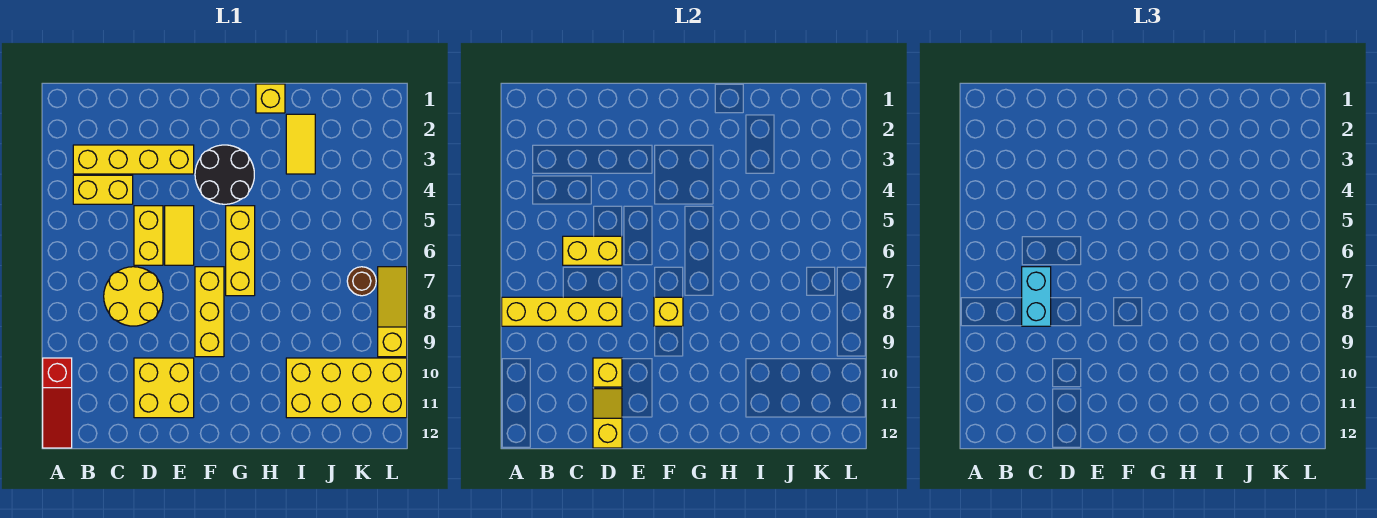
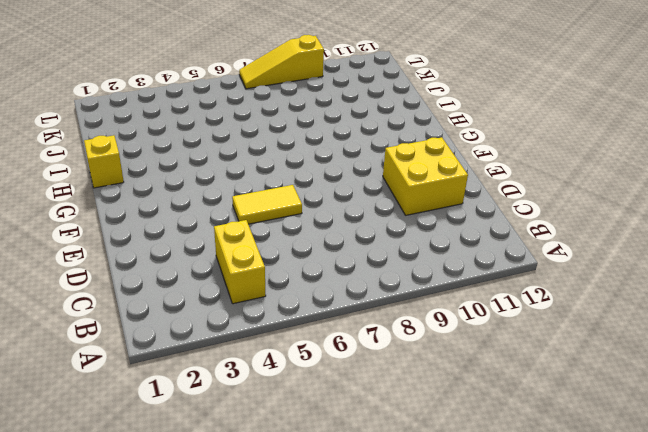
none -> red slope A10:A12 level 1 top 10
none -> yellow brick B3:E3 level 1
none -> yellow round brick C7:D8 level 1

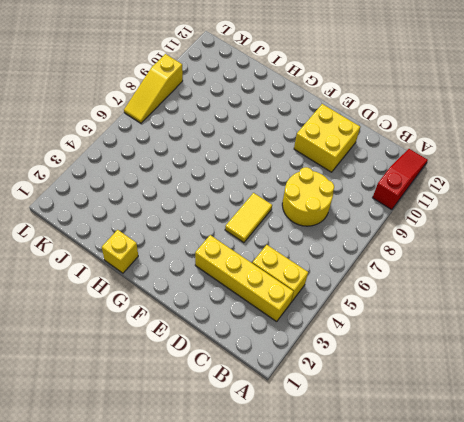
none -> yellow brick D5:D6 level 1
none -> black round brick F3:G4 level 1
none -> yellow brick F7:F9 level 1

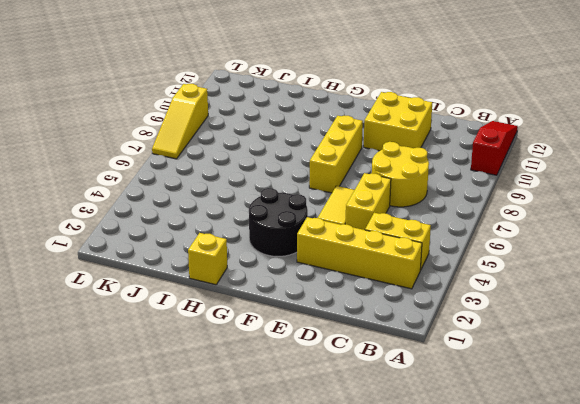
none -> yellow brick G5:G7 level 1
none -> yellow tile I2:I3 level 1
none -> yellow brick I10:L11 level 1

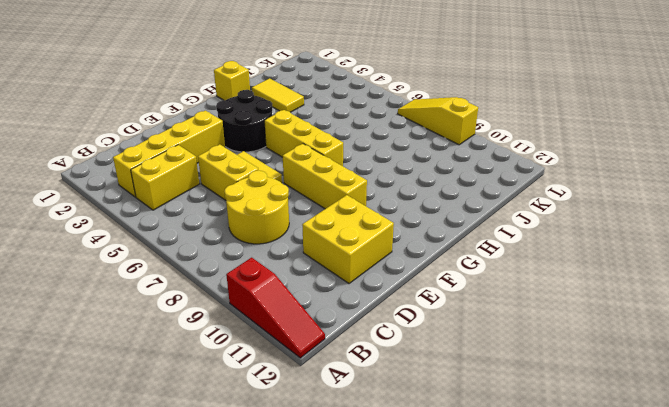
none -> yellow brick I10:L11 level 1
none -> brown round brick K7 level 1
none -> yellow brick A8:D8 level 2

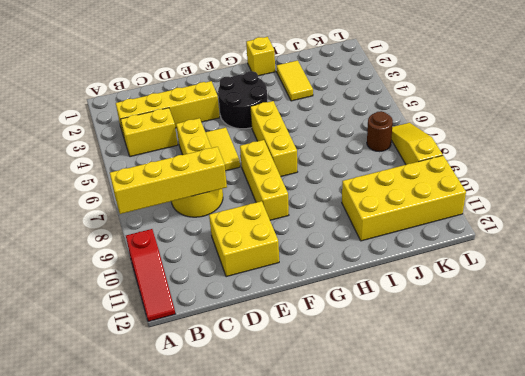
none -> yellow brick C6:D6 level 2
none -> yellow brick D10 level 2
none -> yellow slope D11:D12 level 2 top 12

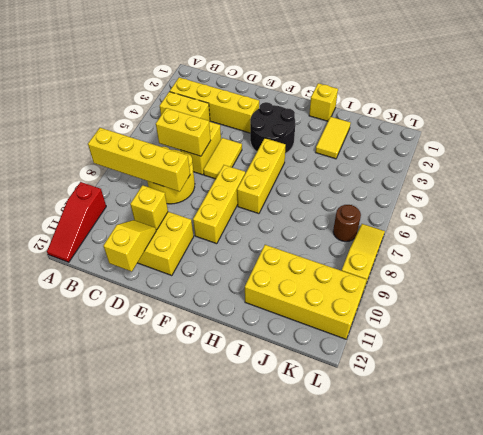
none -> yellow brick F8 level 2
none -> cyan brick C7:C8 level 3

